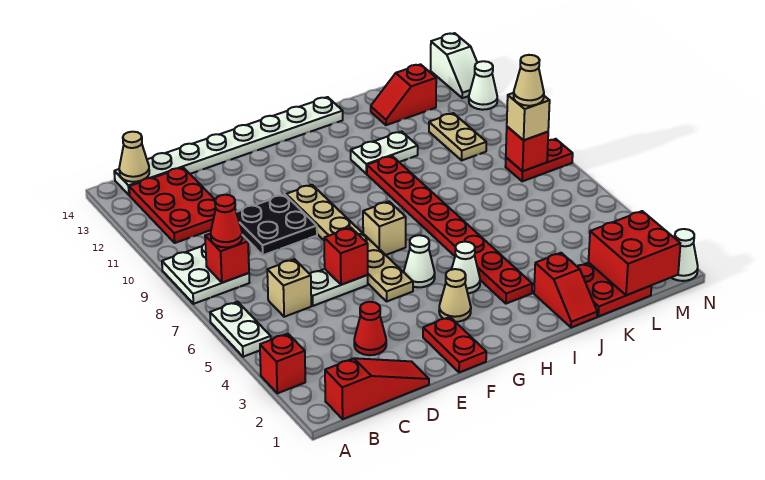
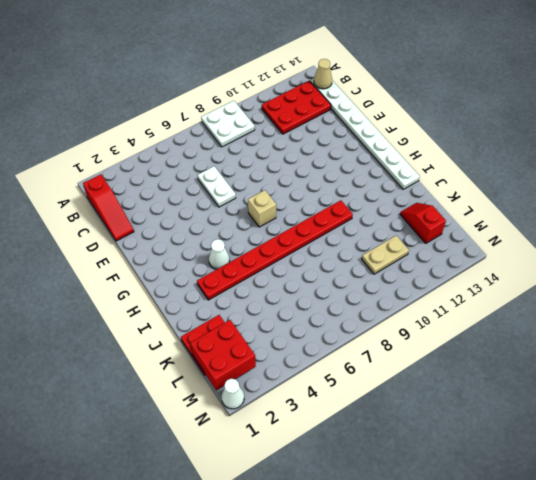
none -> red brick A3 level 1
none -> white plate A5:A6 level 1
none -> tan brick C6 level 1
none -> red cone D3 level 1

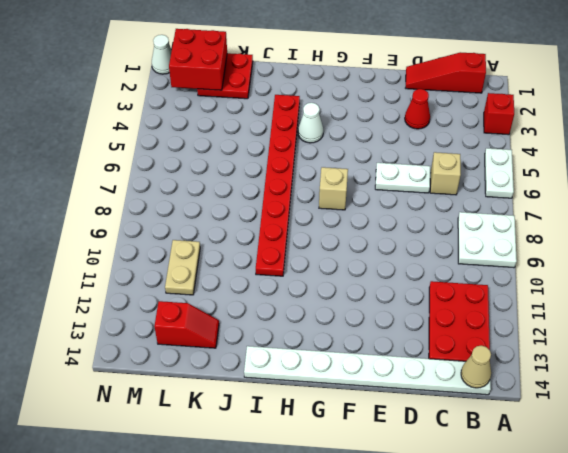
none -> black plate D9:E10 level 1
none -> red plate F1:F2 level 1
none -> tan plate F5:F10 level 1
none -> tan cone G3 level 1

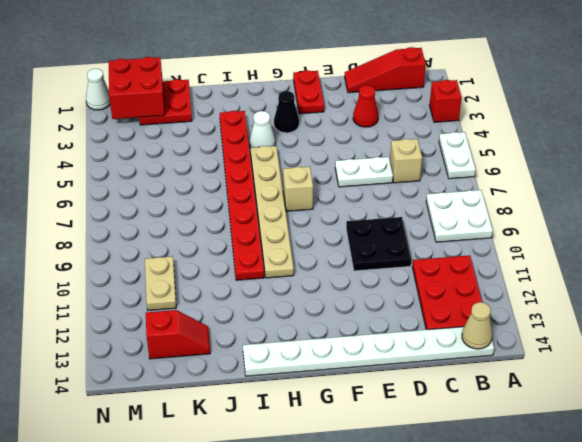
black cone G3 level 1 -> tan cone G3 level 1
tan plate H5:H10 level 1 -> tan plate F5:F10 level 1
none -> white cone G5 level 1
none -> white plate I11:J11 level 1
none -> red slope J1:J2 level 1 top 2
none -> red plate M8:N8 level 1

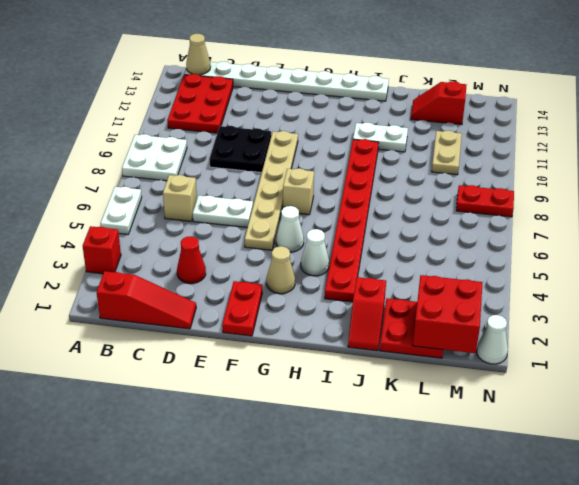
none -> white cone N12 level 1
none -> white slope N13:N14 level 1 top 14
none -> red brick B8 level 2
none -> red brick E6 level 2

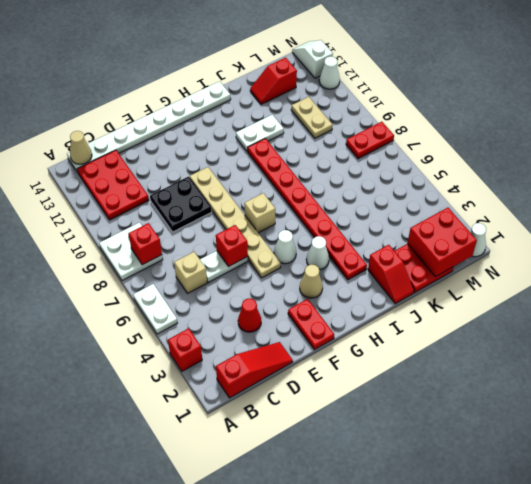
white slope N13:N14 level 1 top 13 -> white slope N13:N14 level 1 top 14
none -> red brick M8 level 2
none -> red cone B8 level 3
none -> tan brick M8 level 3
none -> tan cone M8 level 4

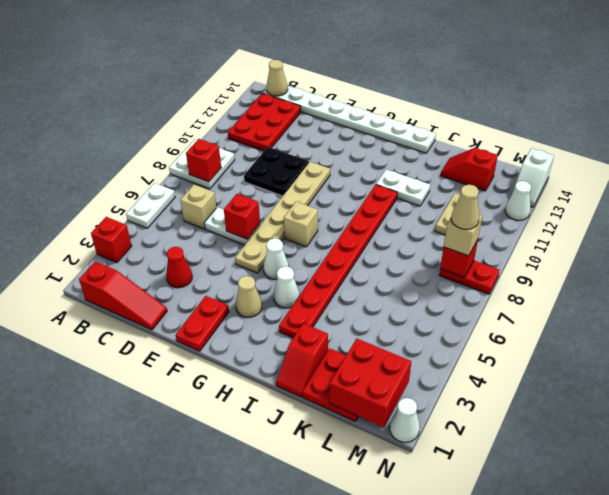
none -> red cone B8 level 3

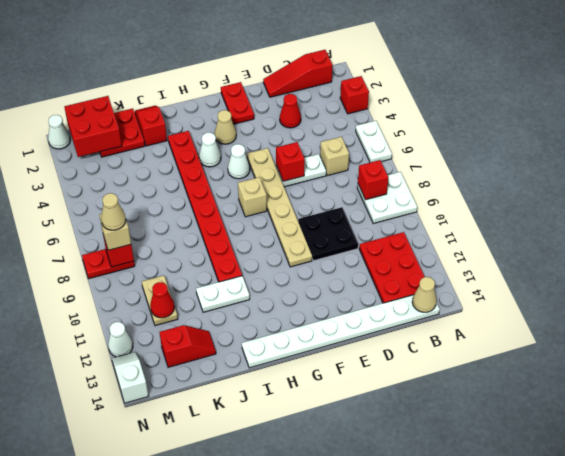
red cone L11 level 2 -> red cone B8 level 3

